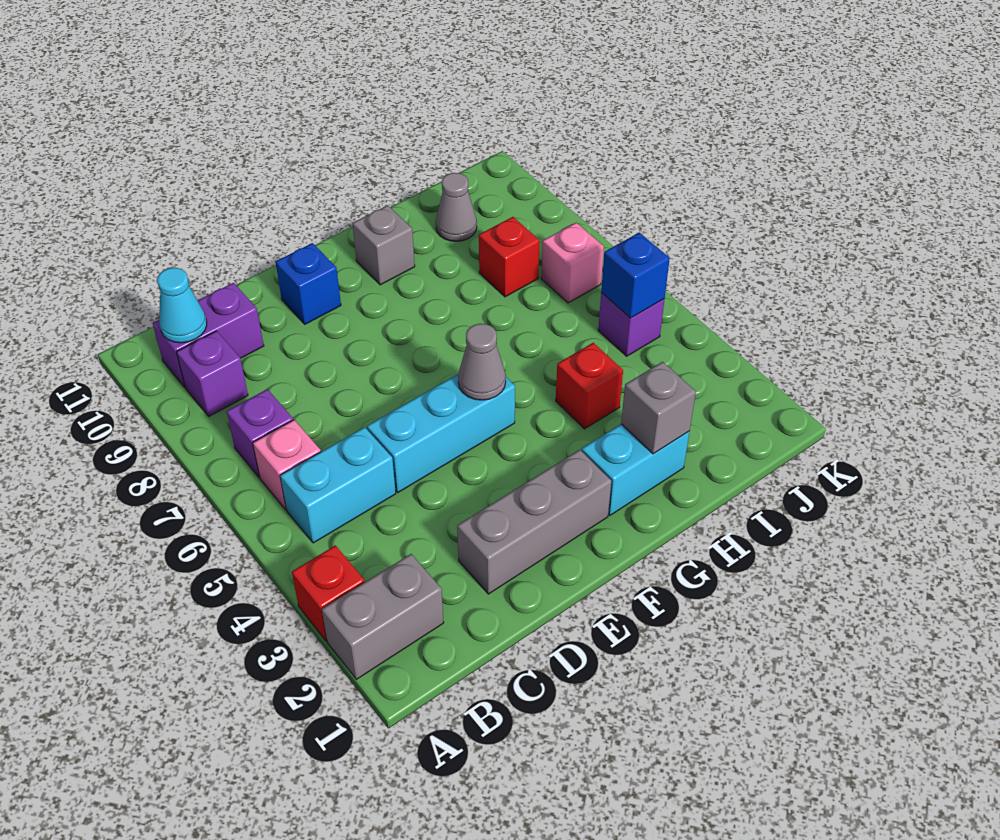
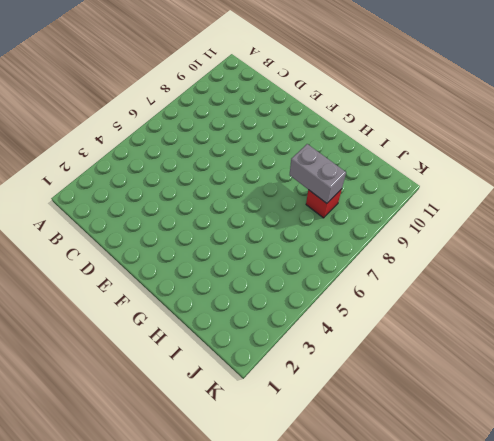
grey brick H8:I8 level 2 -> grey brick A2:B2 level 1
none -> red brick A3 level 1
none -> cyan brick B5:C5 level 1
none -> pink brick B6 level 1

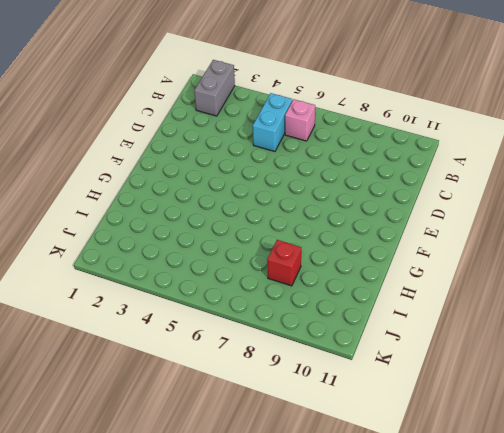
none -> red brick A3 level 1
none -> purple brick B7 level 1
none -> purple brick B9 level 1

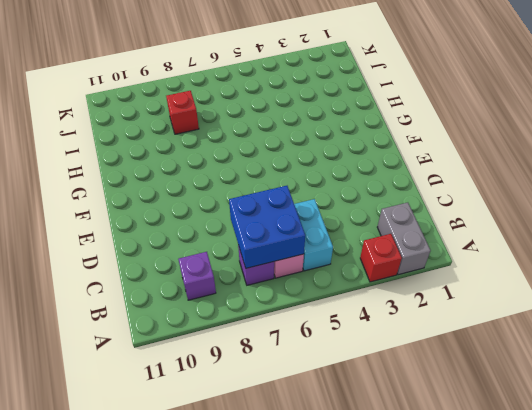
blue brick B6:C7 level 2 -> none
none -> purple brick B10:C10 level 1
none -> grey brick D2:F2 level 1
none -> cyan brick D5:F5 level 1

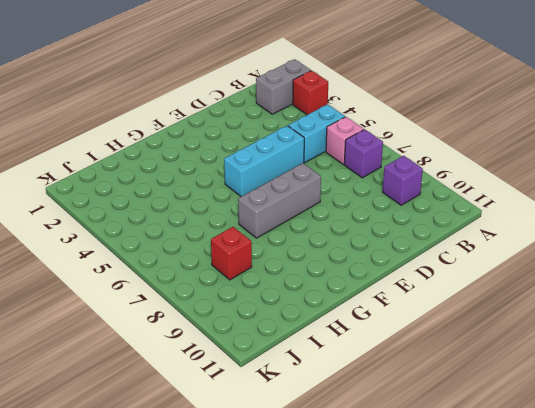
grey brick E7:G7 level 1 -> grey brick D2:F2 level 1
none -> purple brick B10:C10 level 1
none -> blue brick E10 level 1
none -> cyan brick G2:H2 level 1

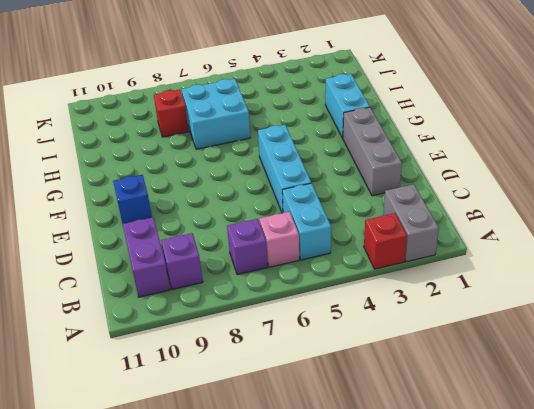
cyan brick H6:I7 level 1 -> none
none -> grey brick G10 level 1
none -> red brick H4 level 1
none -> grey cone I10 level 1

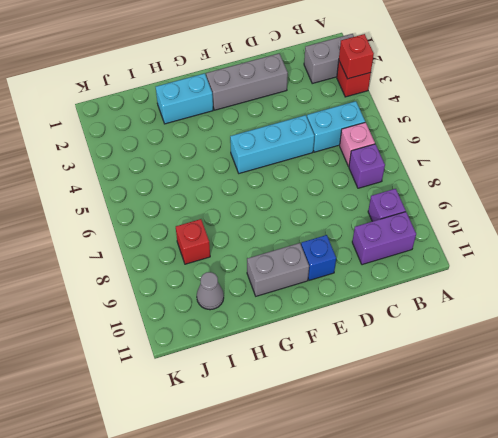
red brick A3 level 2 -> red brick H4 level 1
grey brick F10:G10 level 1 -> grey brick G10 level 1
none -> purple brick J5 level 1
none -> pink brick J7 level 1
none -> cyan cone B10 level 2

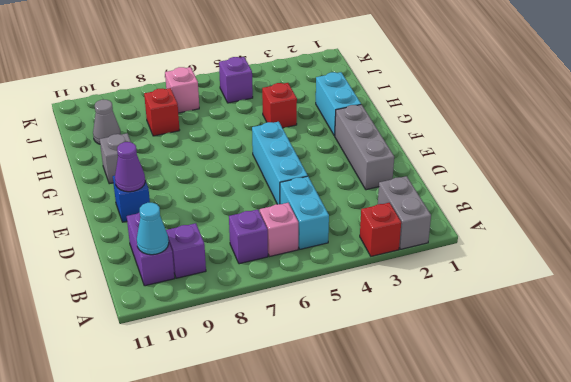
purple cone E10 level 2 -> none
none -> grey cone F5 level 2
none -> grey brick H2 level 2
none -> blue brick J5 level 2

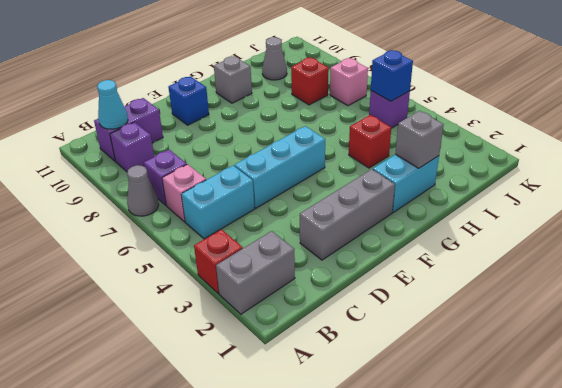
grey cone A7 level 1 -> grey cone F5 level 2

